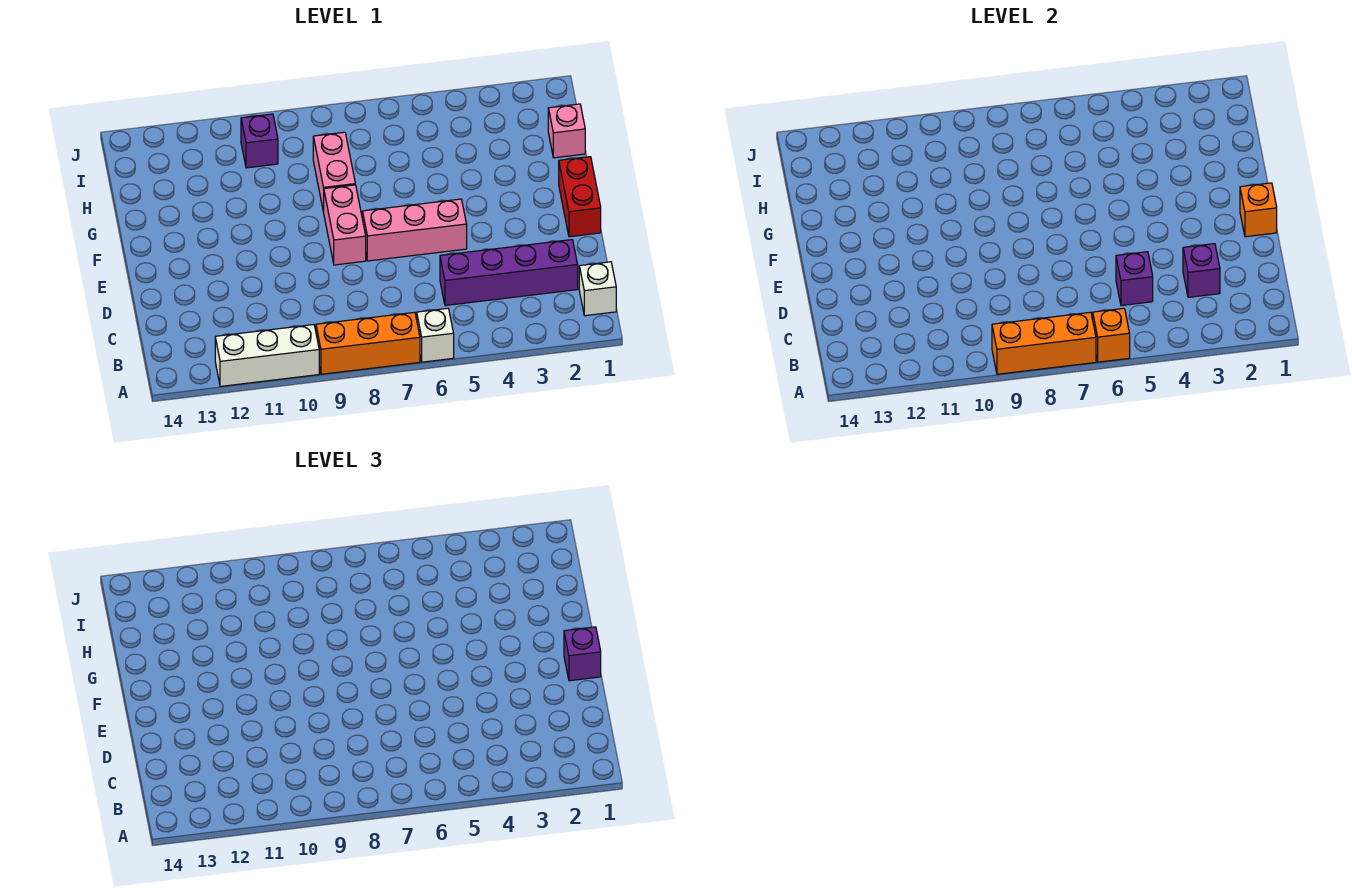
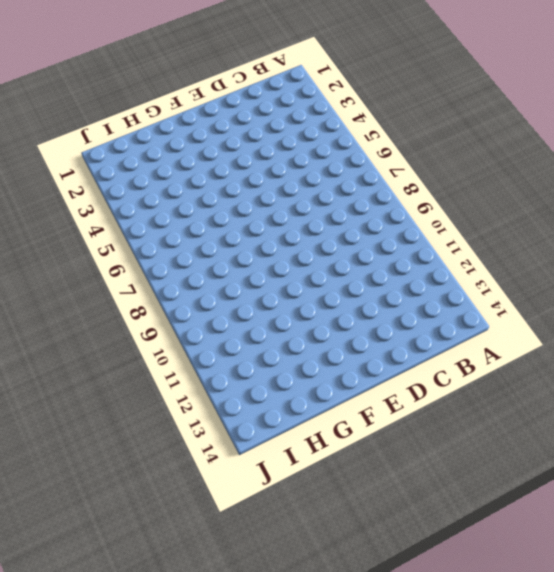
none -> white brick A6 level 1
none -> orange brick A7:A9 level 1
none -> white brick A10:A12 level 1

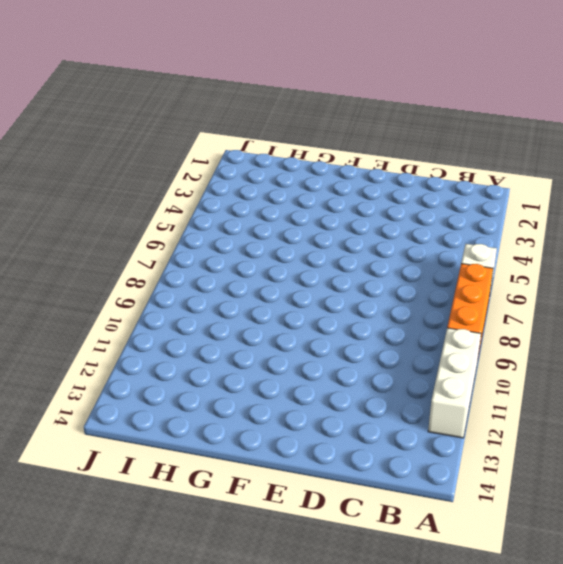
none -> white brick B1 level 1
none -> purple brick C2:C5 level 1
none -> red brick E1:F1 level 1

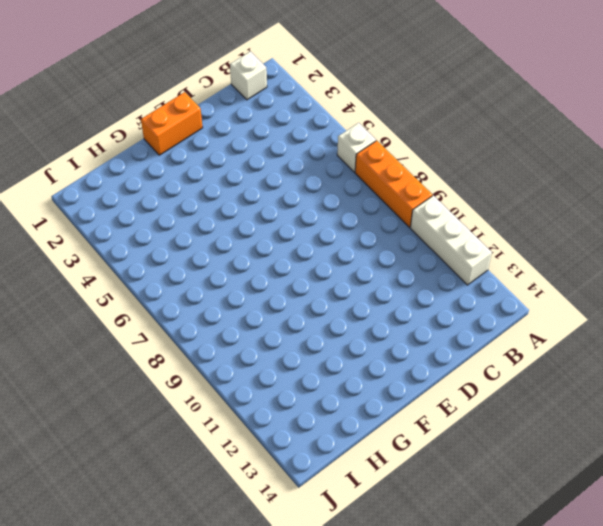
orange brick E1:F1 level 1 -> red brick E1:F1 level 1
none -> purple brick C2:C5 level 1
none -> pink brick E5:E7 level 1
none -> pink brick E8:F8 level 1

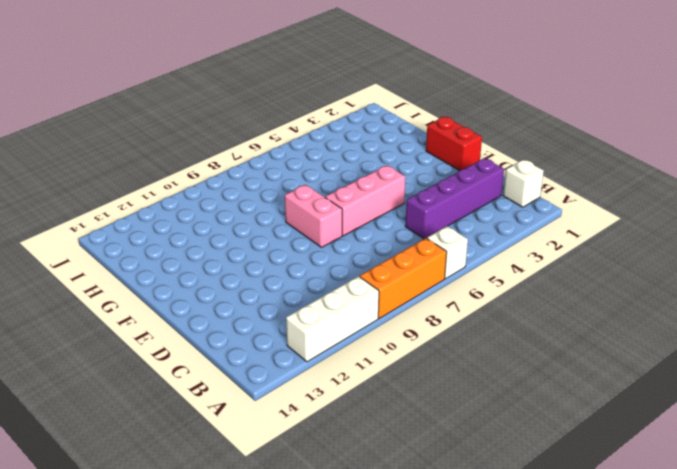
none -> pink brick G8:H8 level 1
none -> pink brick H1 level 1
none -> purple brick I10 level 1

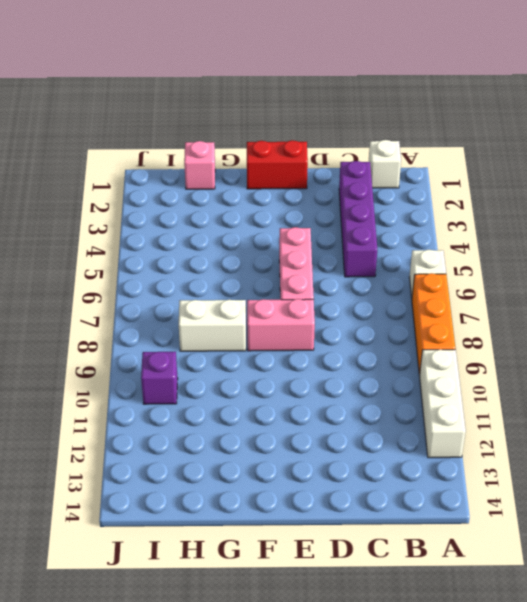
white brick G8:H8 level 1 -> pink brick G8:H8 level 1
none -> orange brick A6 level 2
none -> orange brick A7:A9 level 2
none -> purple brick C3 level 2

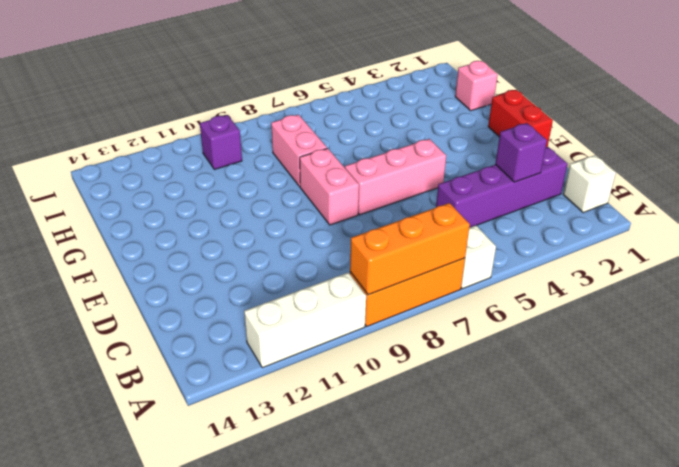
none -> orange brick A6 level 2
none -> purple brick C5 level 2
none -> orange brick E1 level 2

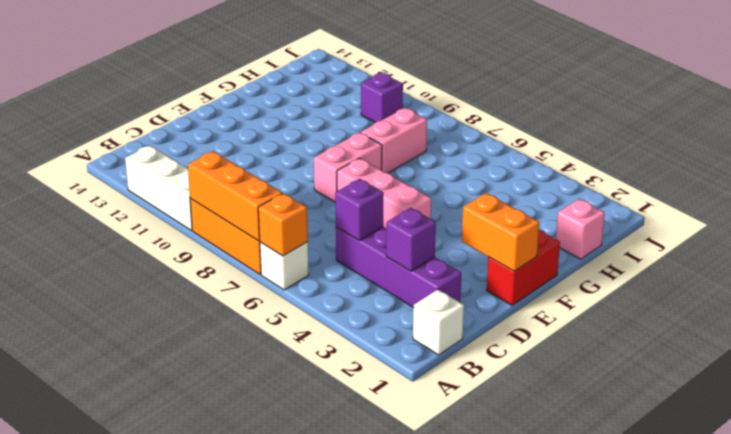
orange brick E1:E2 level 2 -> orange brick E1 level 2
none -> purple brick E1 level 3

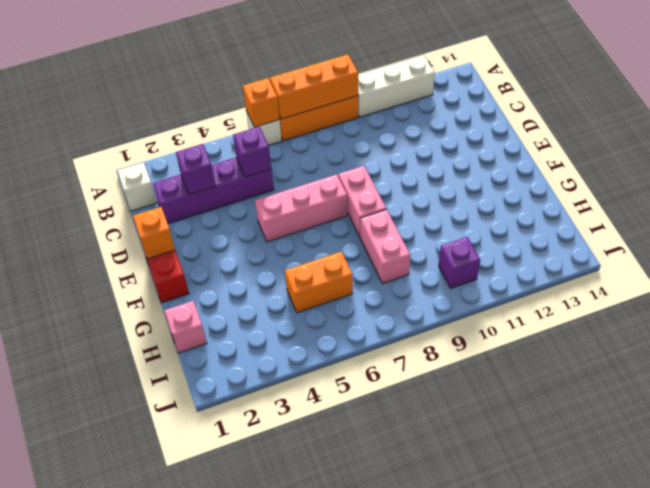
orange brick H5:H6 level 1 -> none
none -> purple brick E1 level 3

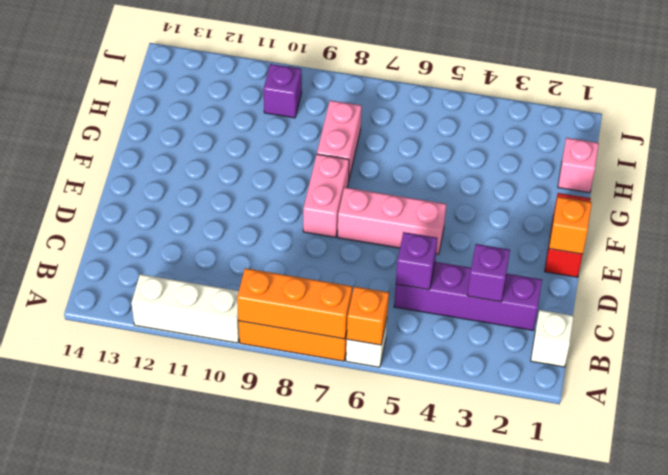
none -> purple brick E1 level 3

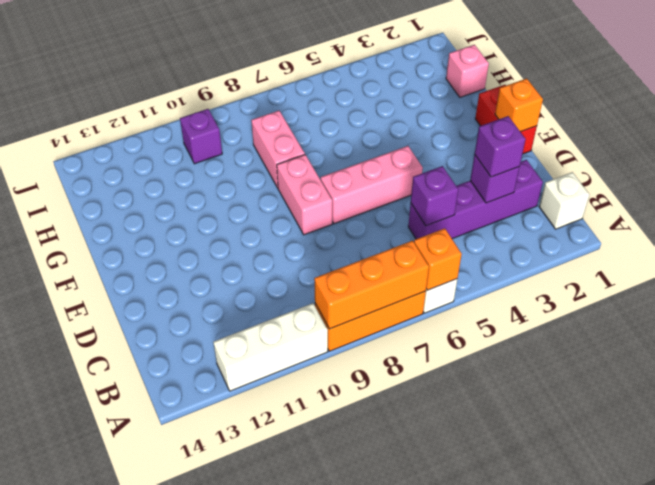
purple brick C3 level 3 -> purple brick E1 level 3

